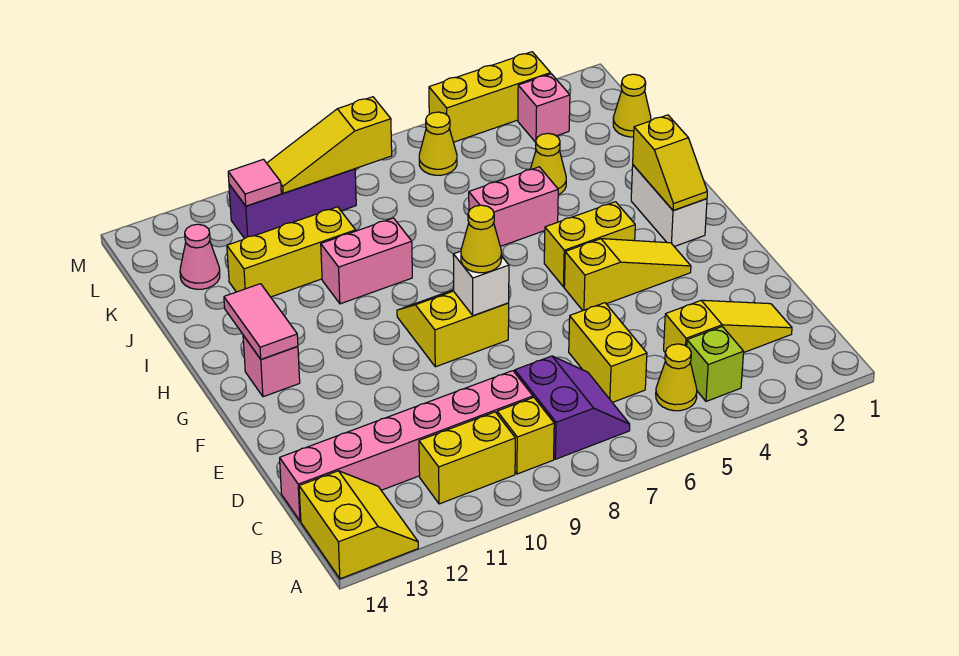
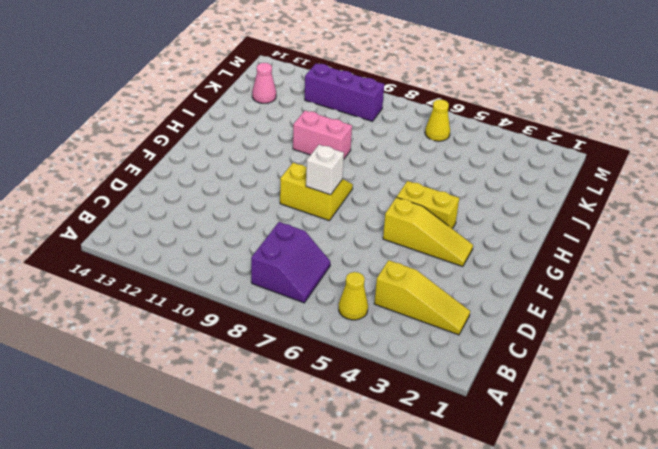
none -> yellow slope A13:B14 level 1 top 14
none -> lime brick B4 level 1
none -> yellow brick B9 level 1
none -> yellow brick B10:B11 level 1

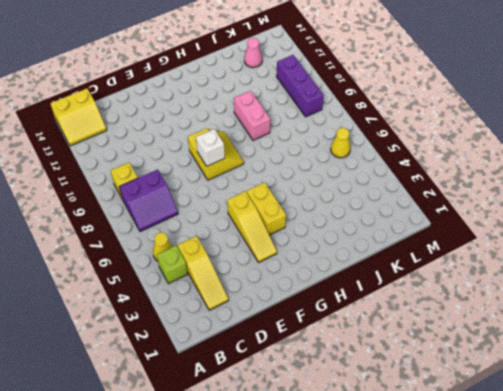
none -> yellow brick B10:B11 level 1
none -> yellow brick C6:D6 level 1
none -> pink brick C9:C14 level 1
none -> white brick G2:H2 level 1

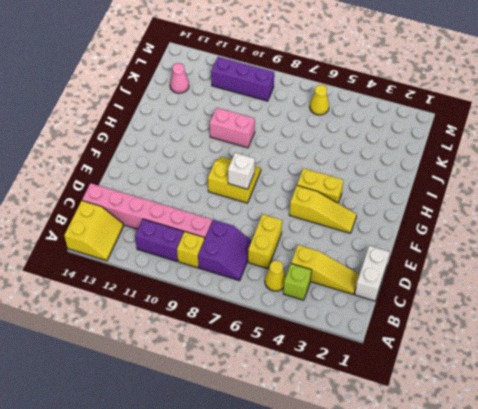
purple brick B10:B11 level 1 -> yellow brick B10:B11 level 1
white brick C1:D1 level 1 -> white brick G2:H2 level 1
none -> pink brick G13 level 1
none -> pink brick I5:I6 level 1
none -> yellow cone J4 level 1
none -> yellow brick J10:J12 level 1

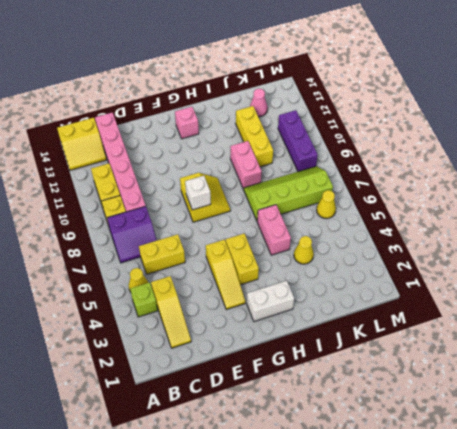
lime slope I7:L8 level 1 top 7 -> none
none -> yellow cone K1 level 1
none -> pink brick L3 level 1
none -> yellow brick M3:M5 level 1
none -> yellow slope G2:H2 level 2 top H

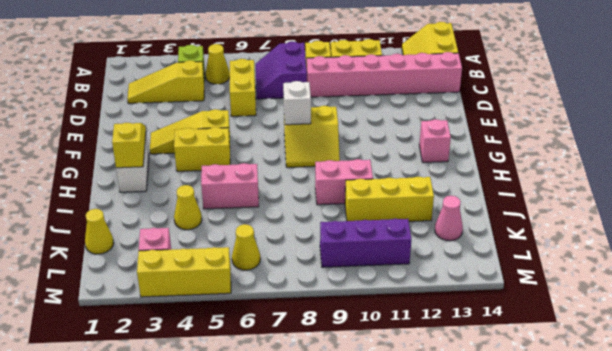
none -> pink tile G13:H13 level 2
none -> yellow slope L8:L10 level 2 top 8
none -> pink tile L11 level 2
none -> yellow cone F8 level 3

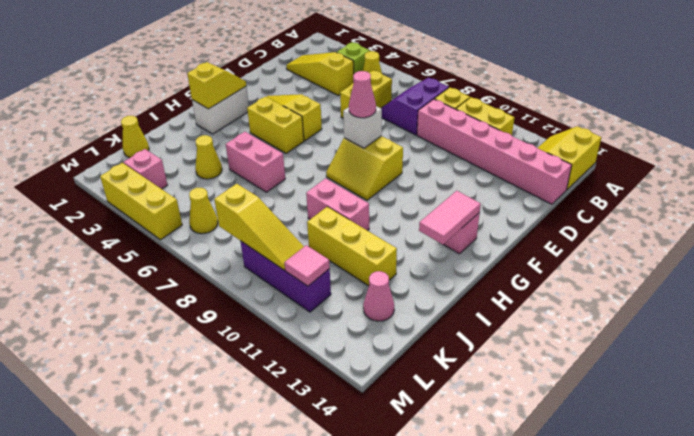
pink cone F8 level 3 -> yellow cone F8 level 3

